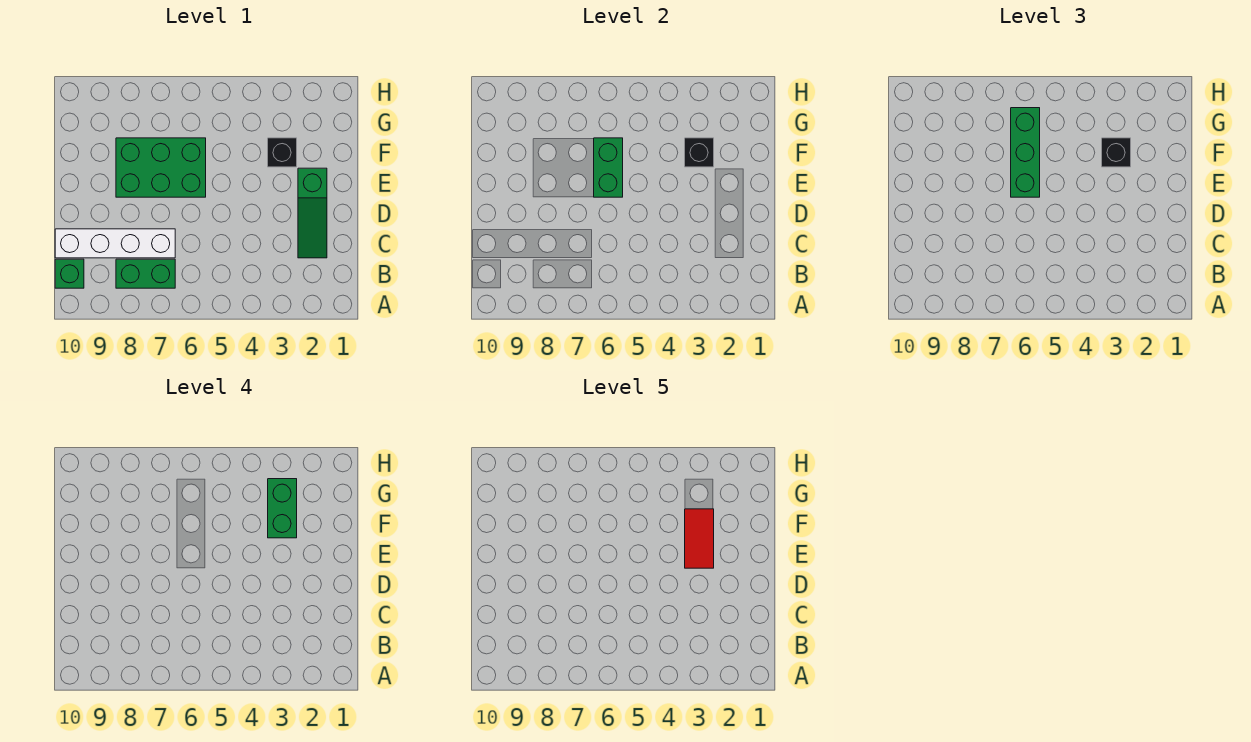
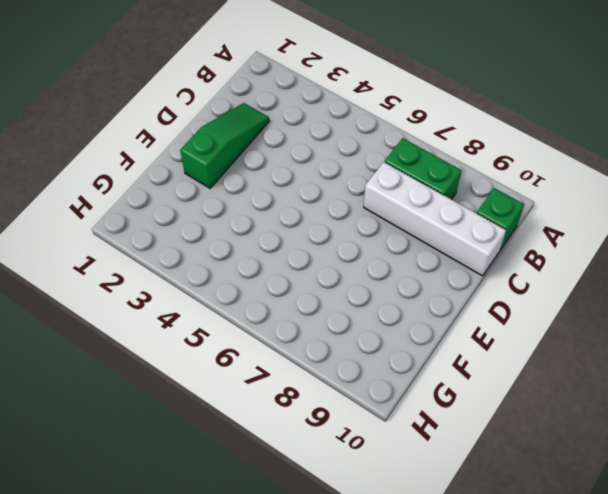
none -> green brick E6:F8 level 1
none -> black brick F3 level 1
none -> green brick E6:F6 level 2

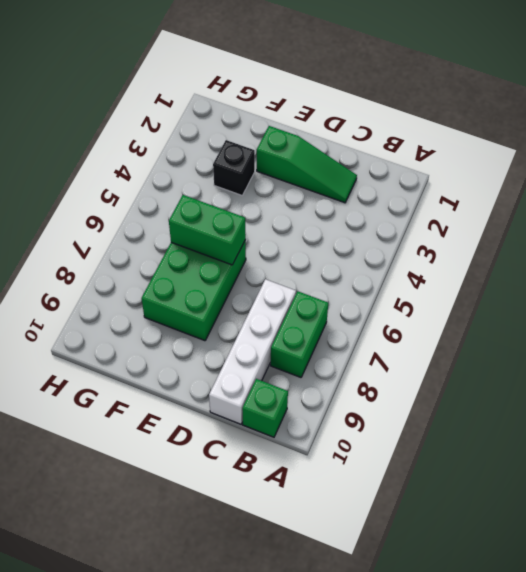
none -> black brick F3 level 2
none -> green brick E6:G6 level 3
none -> black brick F3 level 3

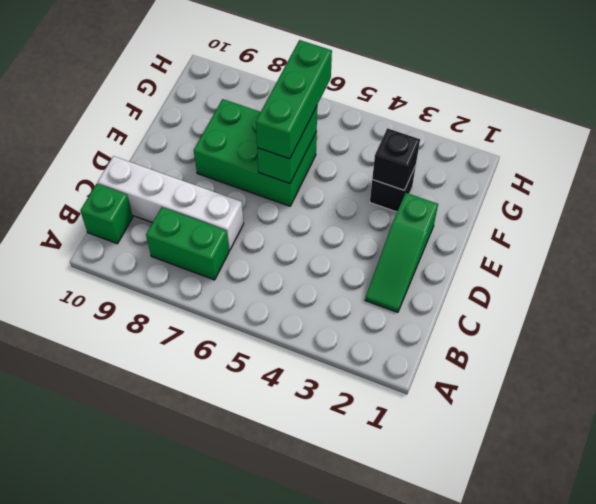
none -> black brick F3 level 3
none -> green brick F3:G3 level 4
none -> red tile E3:F3 level 5

